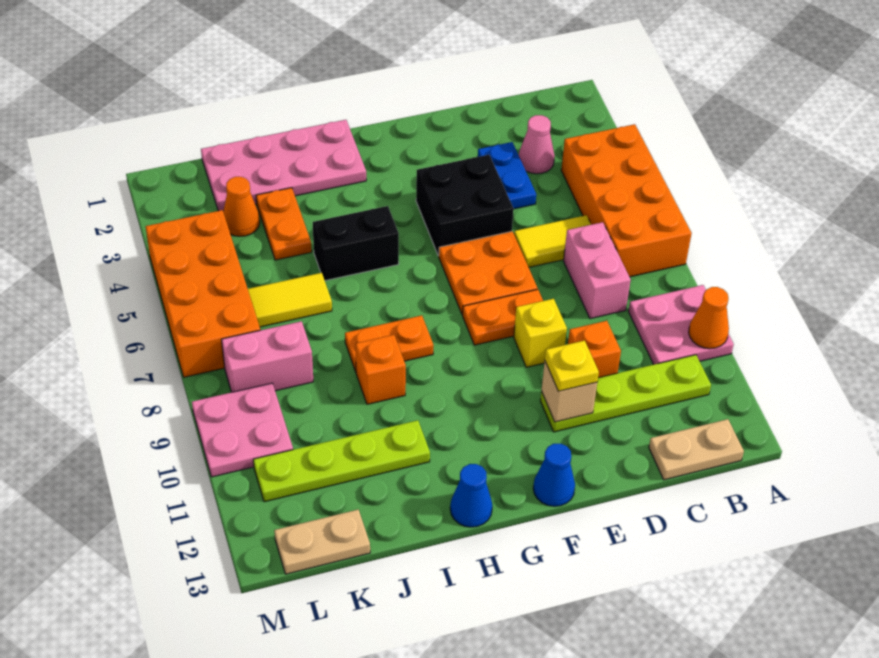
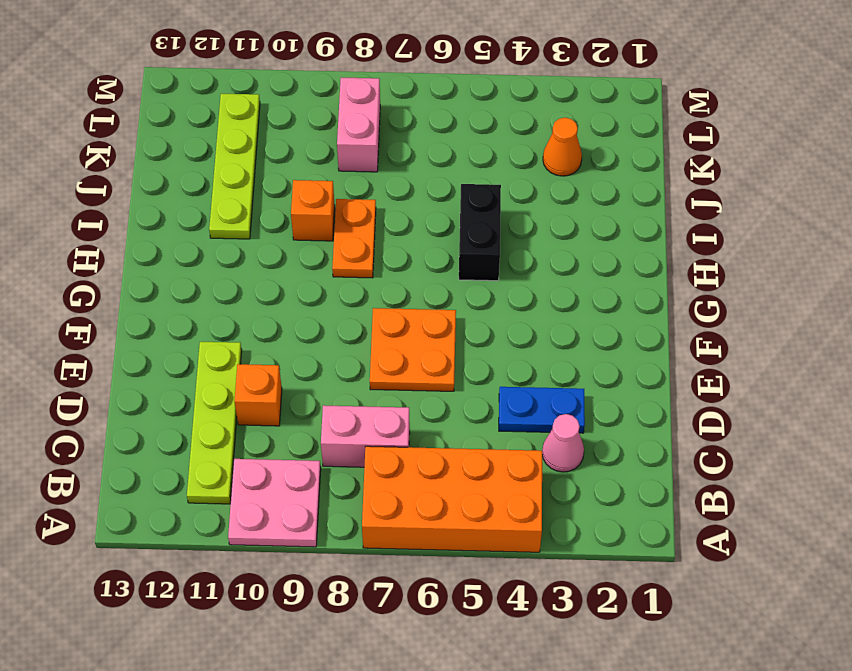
none -> tan plate B13:C13 level 1
none -> yellow tile C6:D6 level 1
none -> black brick E4:F5 level 1
none -> orange plate E8:F8 level 1

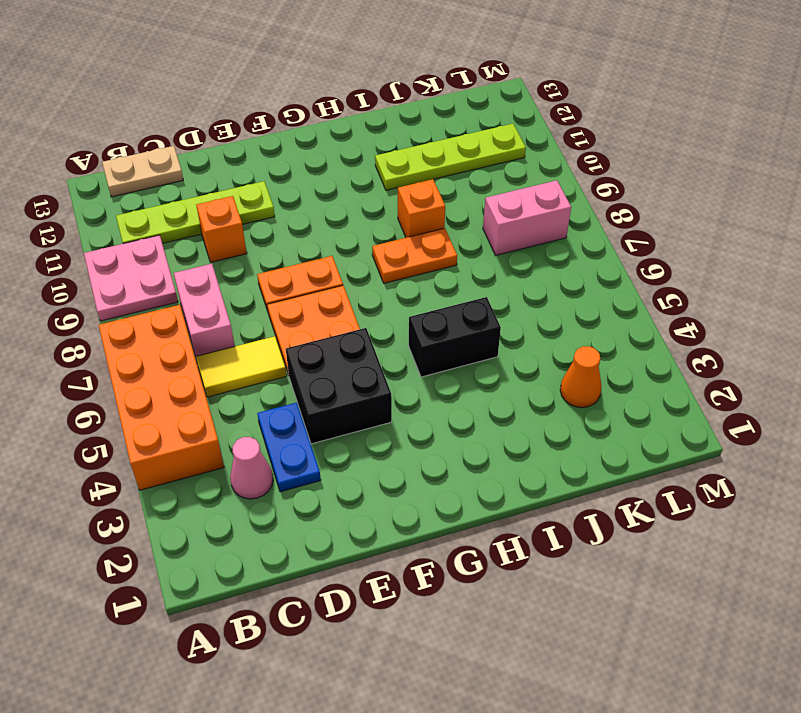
none -> yellow brick E9 level 1
none -> blue cone F13 level 1
none -> pink plate H1:K2 level 1
none -> blue cone H13 level 1

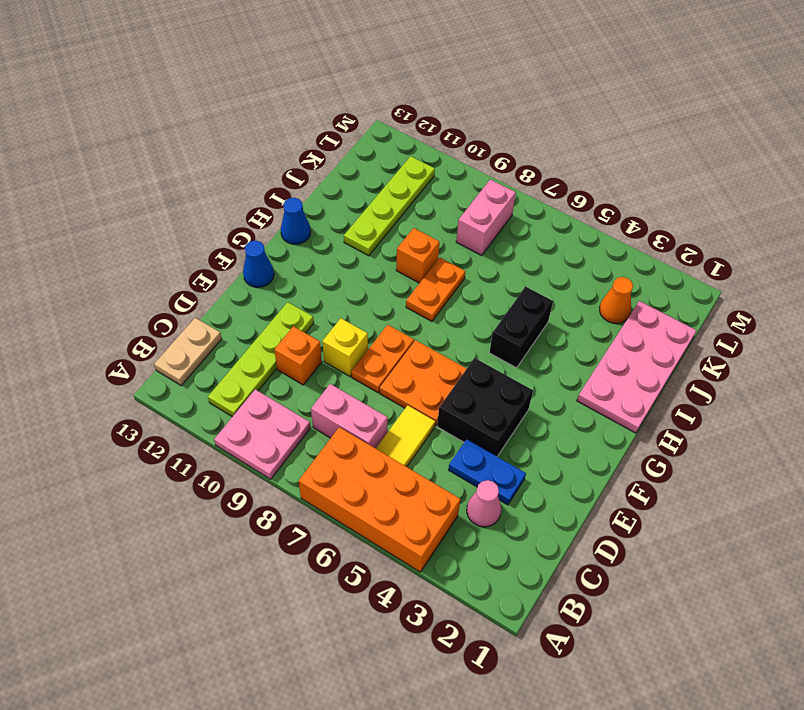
none -> orange plate J3:J4 level 1
none -> yellow tile J6:K6 level 1
none -> tan plate K13:L13 level 1
none -> orange brick L4:M7 level 1

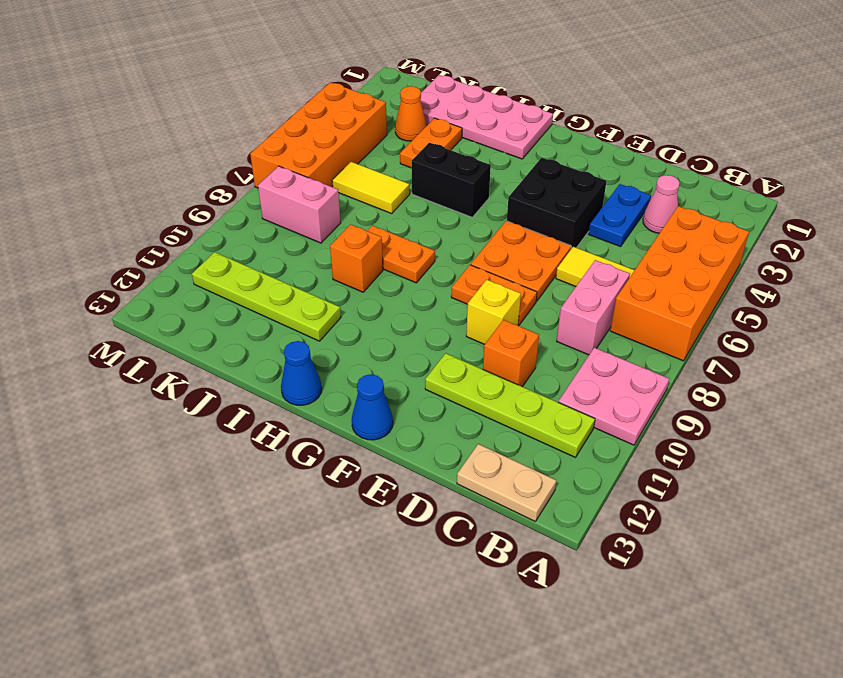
none -> tan plate K13:L13 level 1
none -> pink plate L9:M10 level 1
none -> orange cone A10 level 2
none -> tan brick E11 level 2

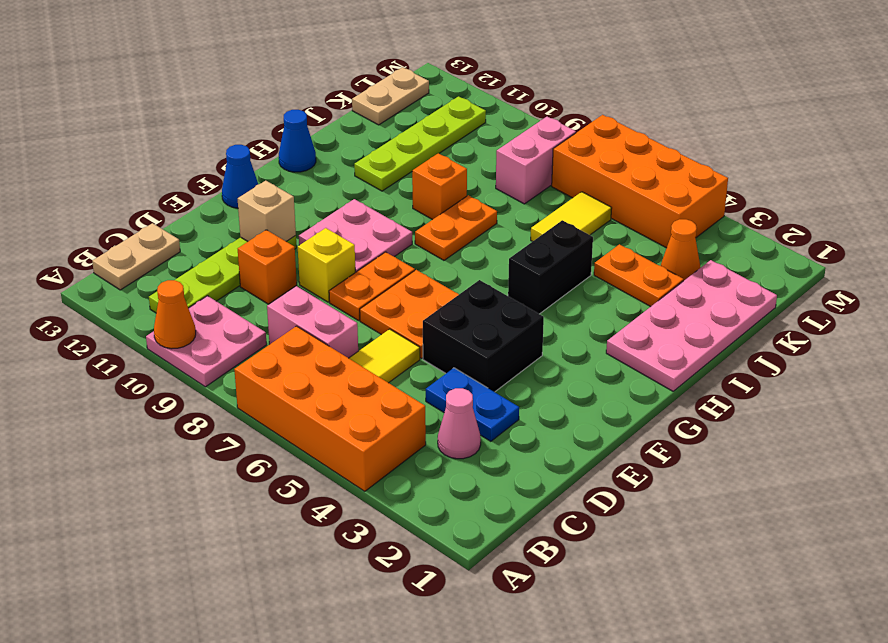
pink plate F9:G10 level 1 -> pink plate L9:M10 level 1
none -> yellow plate E11 level 3

